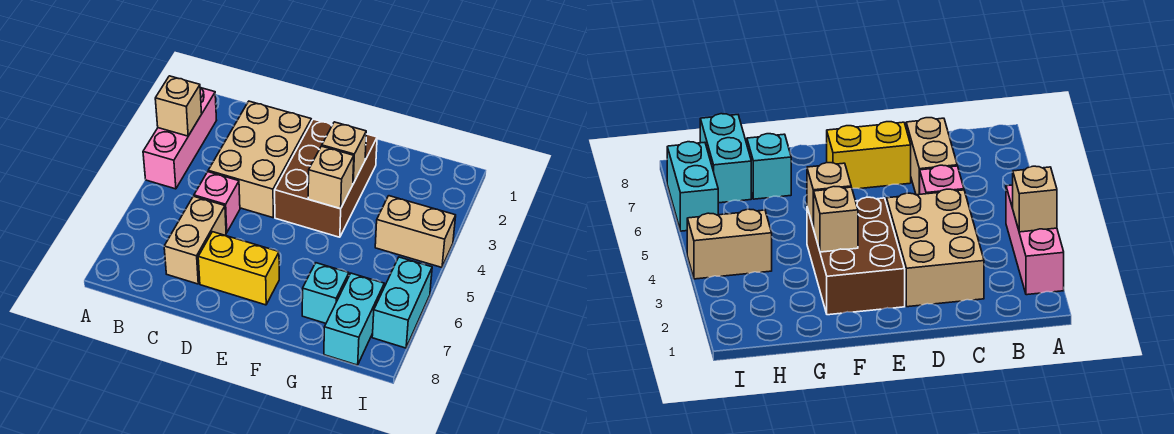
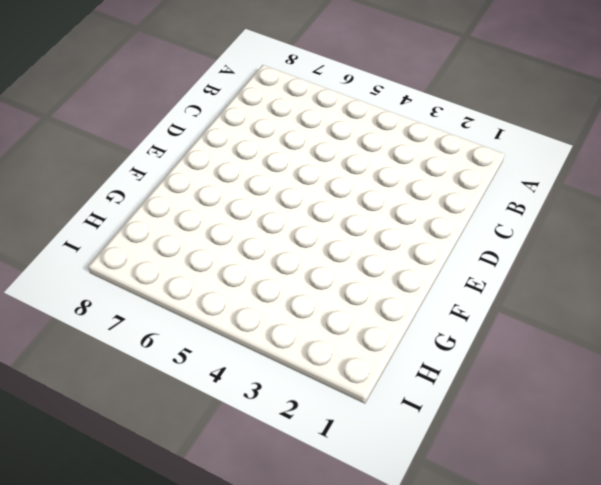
none -> pink brick A2:A4 level 1
none -> tan brick C2:D4 level 1
none -> pink brick C5 level 1

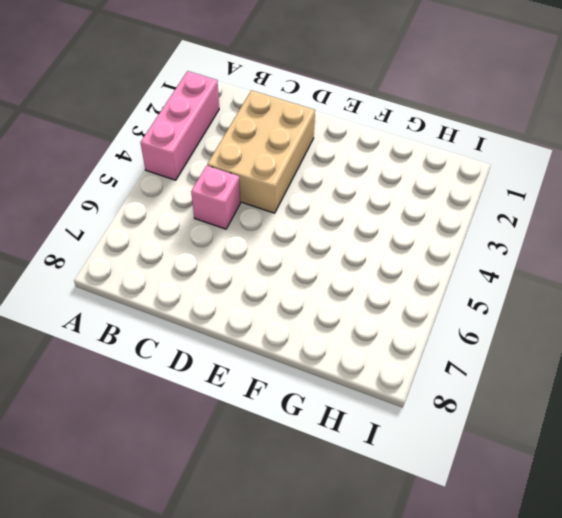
none -> tan brick C6:C7 level 1
none -> yellow brick D7:E7 level 1
none -> brown brick E2:F4 level 1

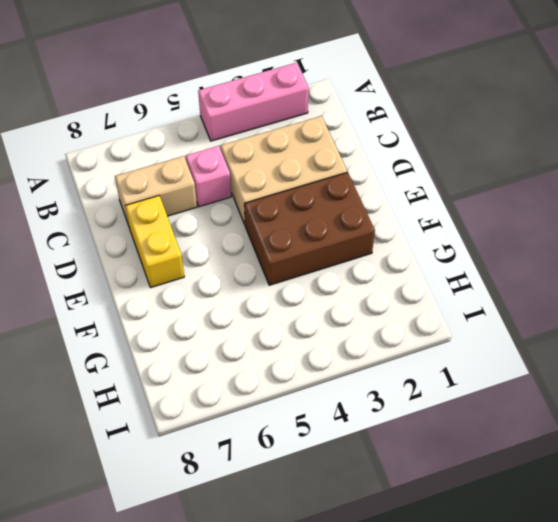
none -> cyan brick G7 level 1
none -> tan brick H4:I4 level 1
none -> cyan brick H7:H8 level 1

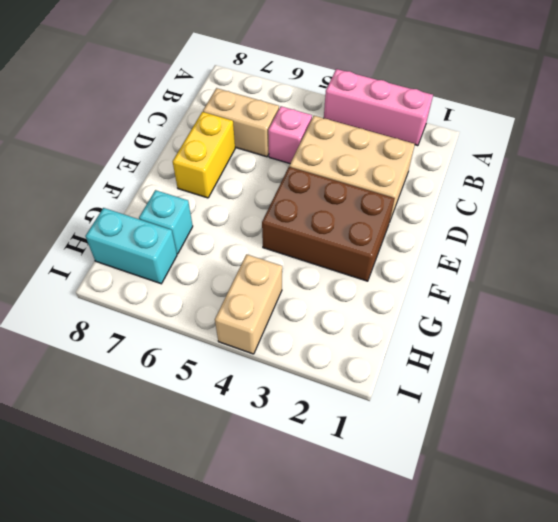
none -> cyan brick I6:I7 level 1
none -> tan brick A3 level 2
none -> tan brick F3 level 2

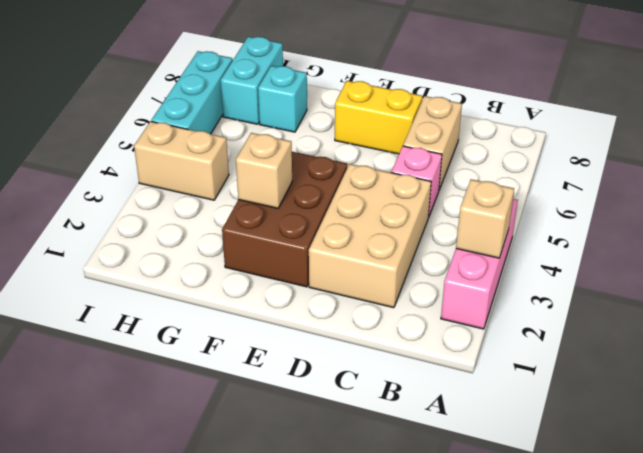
cyan brick I5:I7 level 1 -> cyan brick I6:I7 level 1
none -> tan brick F4 level 2

